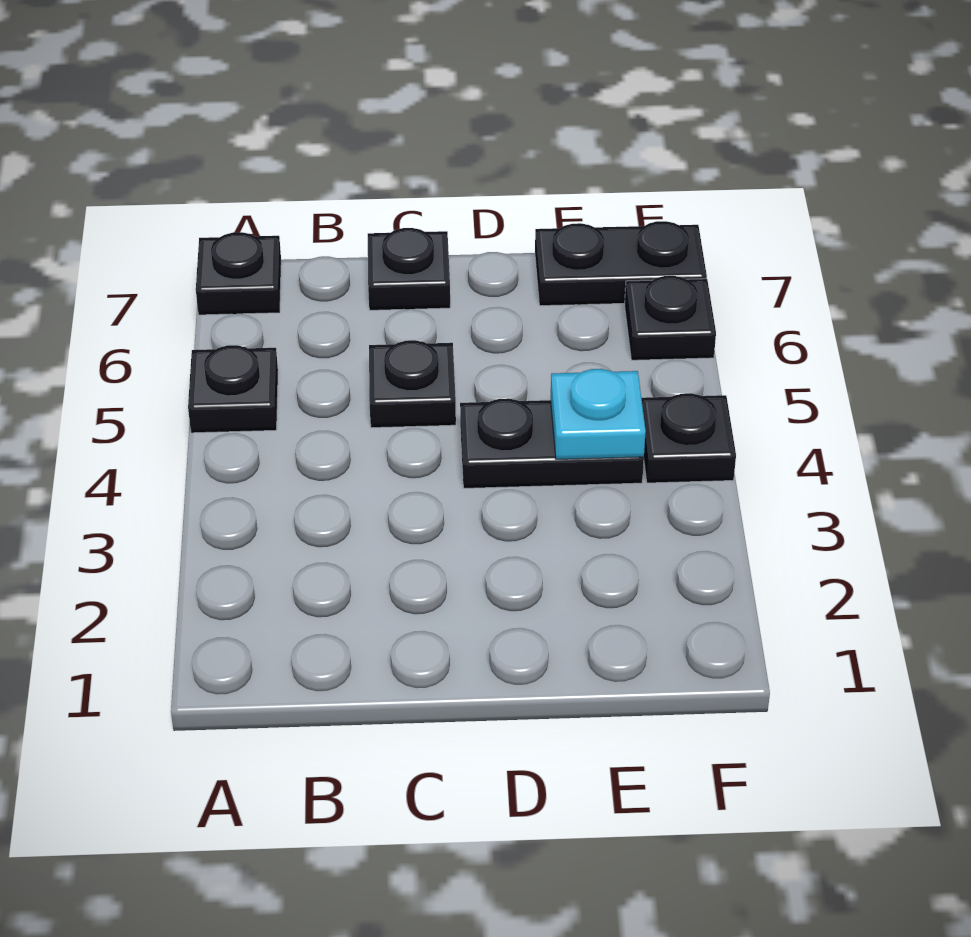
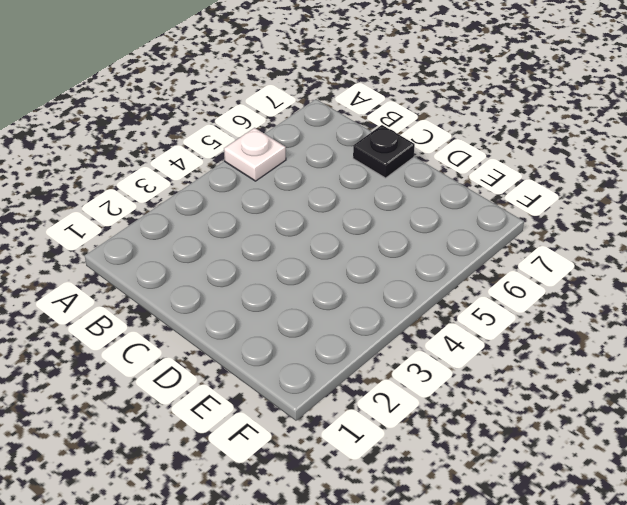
white plate A5 level 1 -> black plate A5 level 1
none -> black plate A7 level 1
none -> black plate C5 level 1

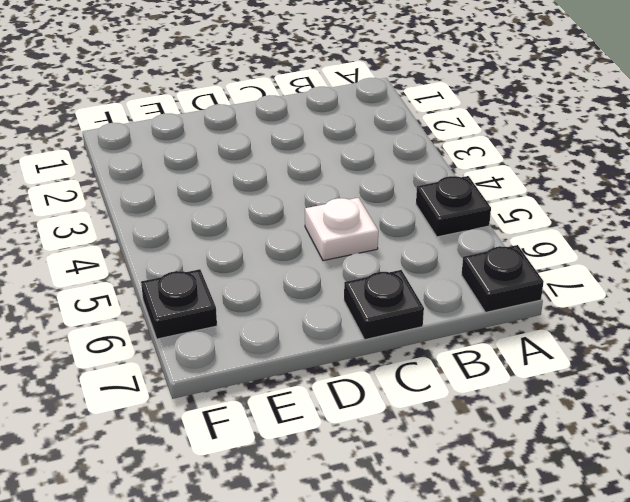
white plate C5 level 1 -> black plate C5 level 1
none -> black plate D4:E4 level 1
none -> black plate E7:F7 level 1

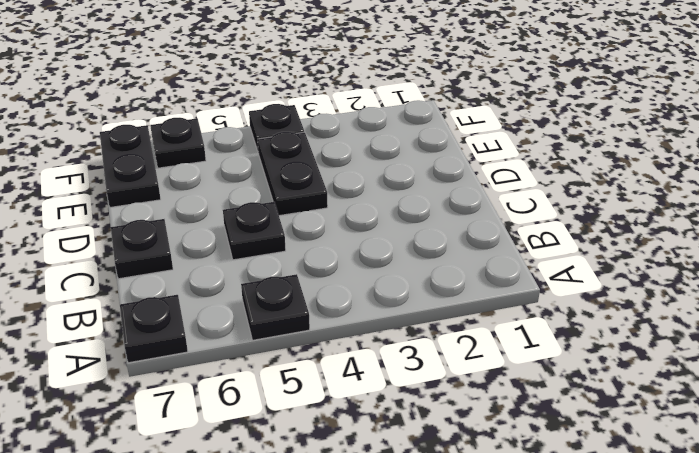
none -> cyan plate E4 level 2

